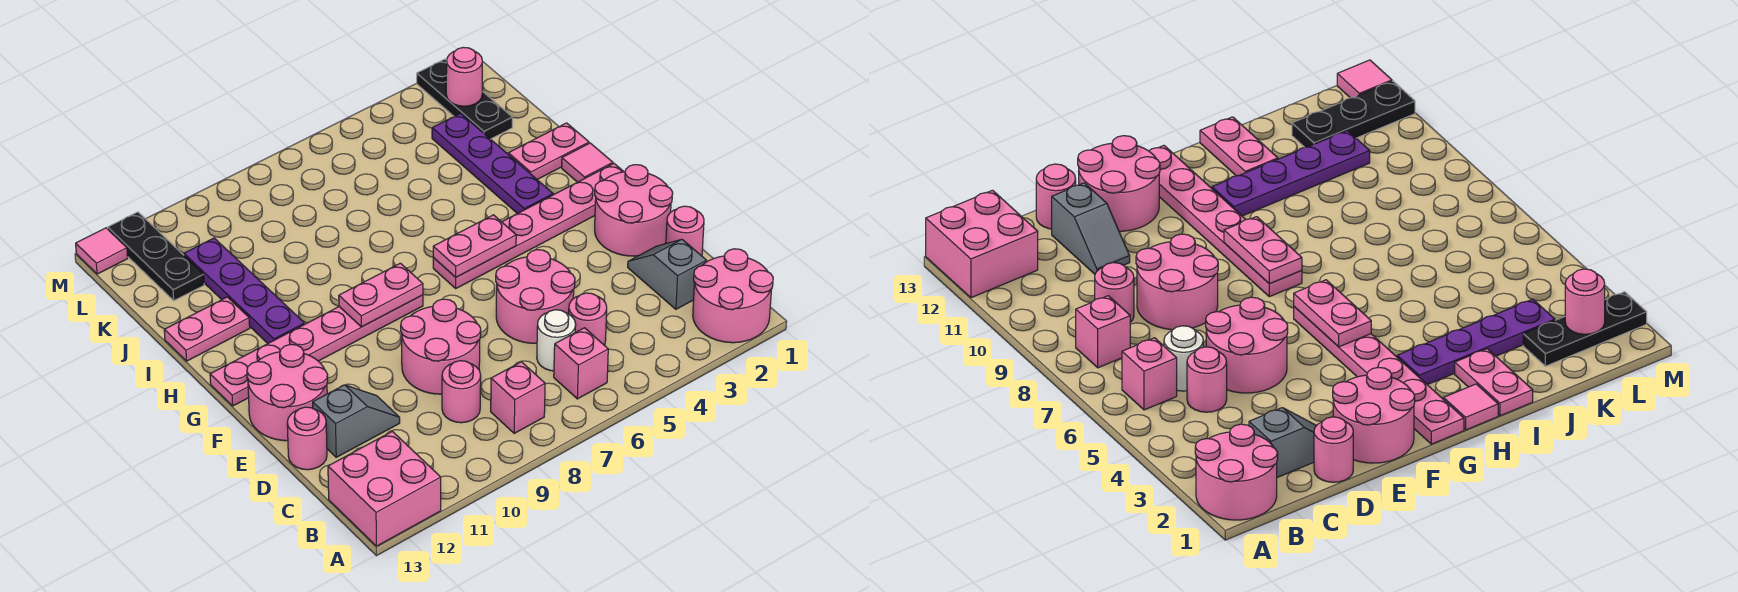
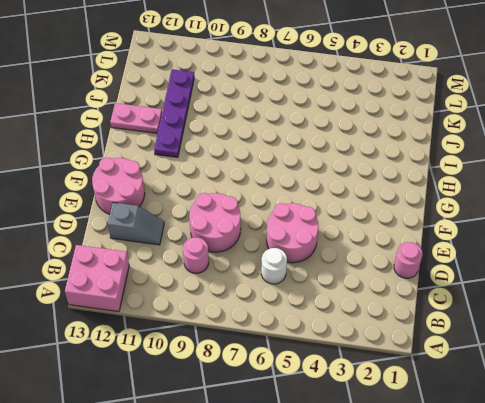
none -> pink round brick A1:B2 level 1
none -> pink brick B6 level 1
none -> pink brick B8 level 1

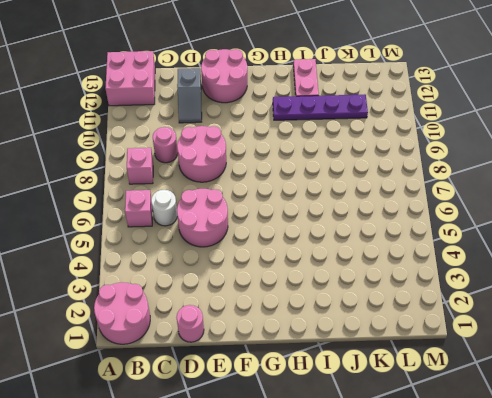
none -> grey slope C2:D2 level 1 top C
none -> pink round brick C5 level 1
none -> pink round brick D13 level 1

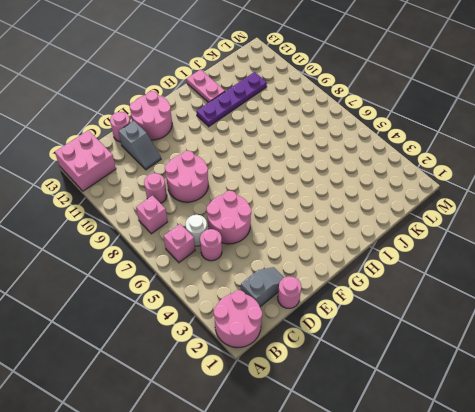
none -> pink round brick E1:F2 level 1
none -> pink plate G1:G6 level 1
none -> pink plate G8:G13 level 1

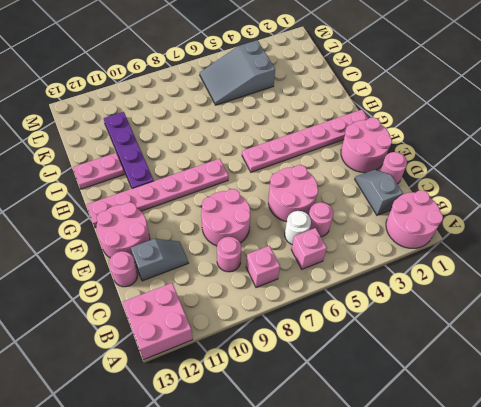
grey slope K4:L6 level 1 top 4 -> none
none -> pink tile H1 level 1
none -> purple plate H3:K3 level 1
none -> pink plate I1:I2 level 1

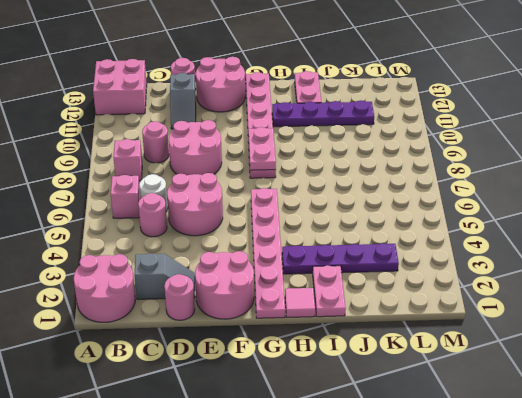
none -> black plate K2:M2 level 1
none -> black plate K12:M12 level 1
none -> pink tile M13 level 1

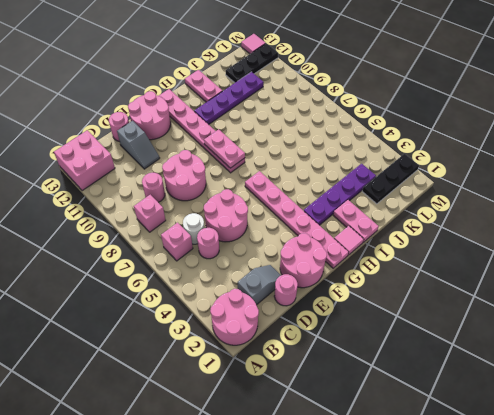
none -> pink plate G5:G6 level 2
none -> pink round brick L2 level 2

